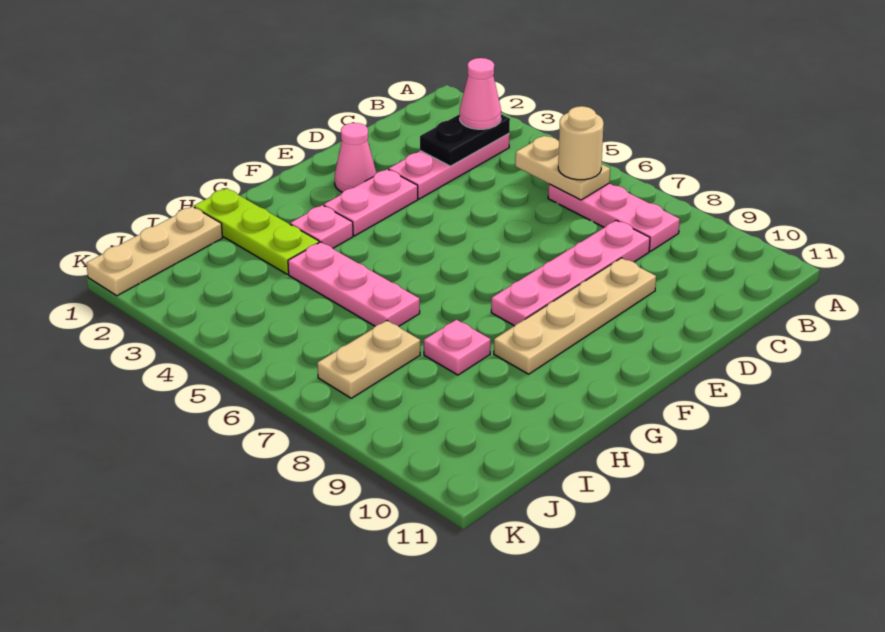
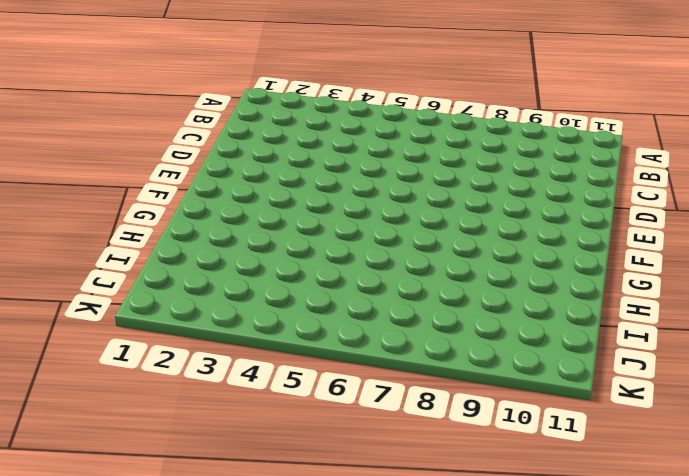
none -> pink plate B3:D3 level 1
none -> pink plate B6:B8 level 1
none -> pink plate C8:F8 level 1

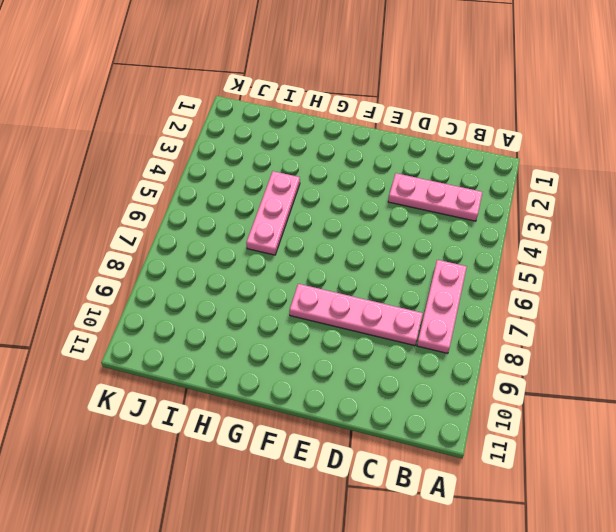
none -> tan plate D9:G9 level 1
none -> pink cone E2 level 1
none -> pink plate E3:F3 level 1

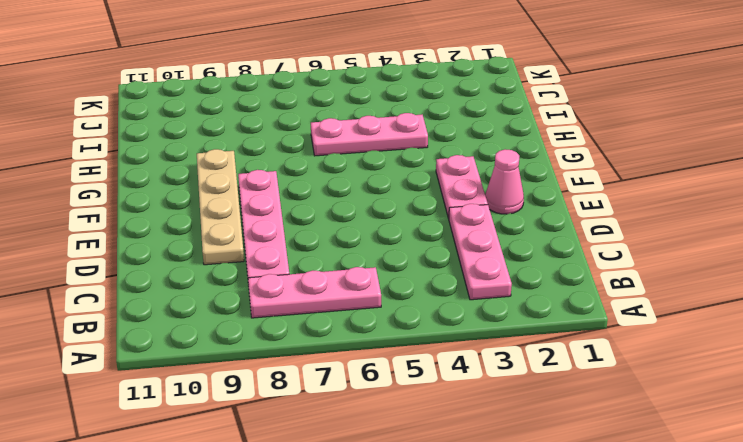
none -> pink plate G3 level 1
none -> lime plate H1:H3 level 1
none -> pink plate H8 level 1

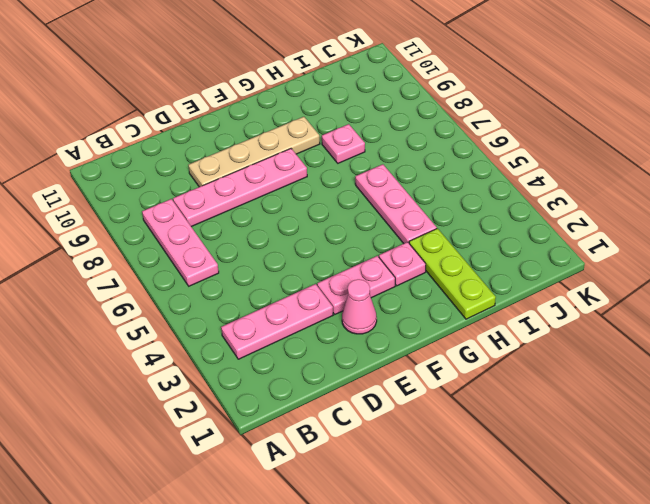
none -> tan plate I1:K1 level 1
none -> tan plate I7:J7 level 1
none -> black plate B3:C3 level 2

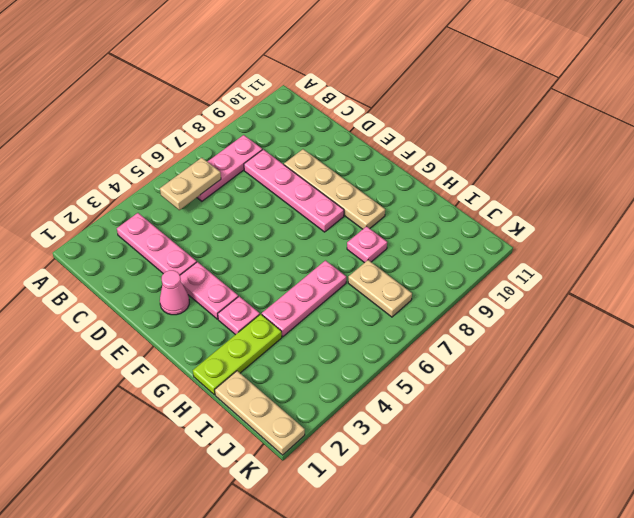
none -> black plate B3:C3 level 2
none -> pink cone B3 level 3
none -> tan round brick B6 level 3

